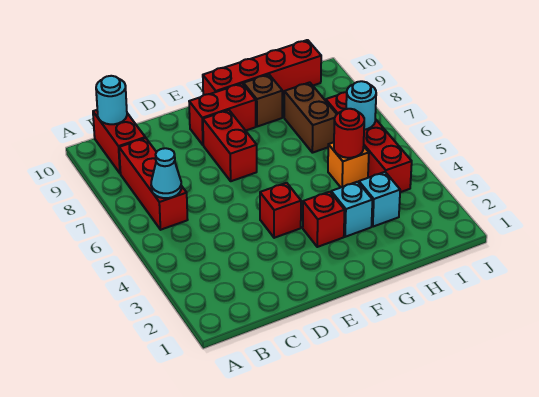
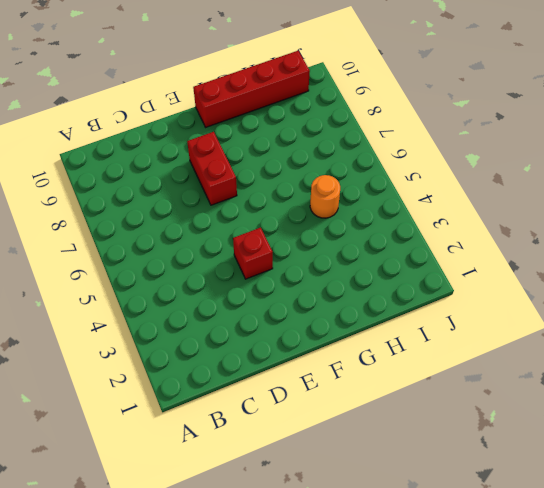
orange round brick H5 level 1 -> orange brick H5 level 1
none -> red brick B6:B8 level 1
none -> red brick B9:B10 level 1
none -> red brick E9:F9 level 1

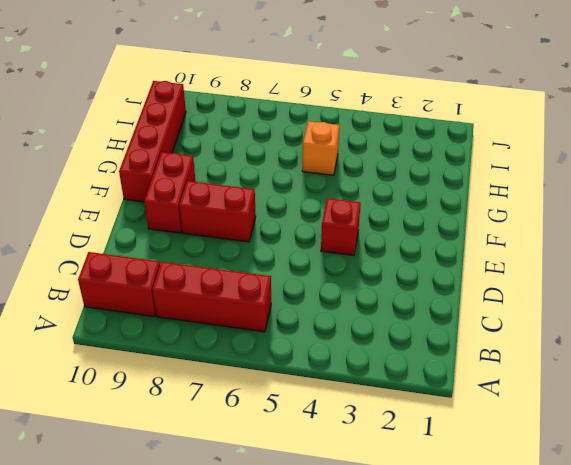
none -> red brick F3 level 1
none -> cyan brick G3 level 1
none -> brown brick G9 level 1

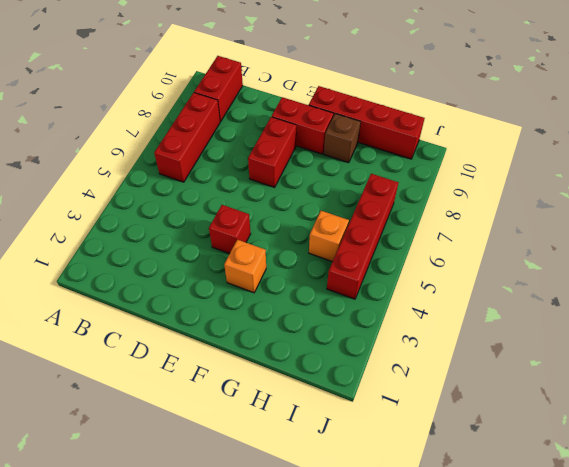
orange brick F3 level 1 -> red brick F3 level 1
none -> cyan brick G3 level 1
none -> cyan brick H3 level 1
none -> brown brick H7:H8 level 1

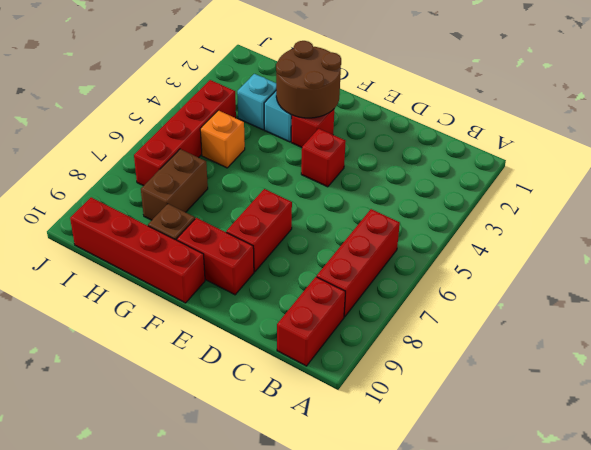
brown round brick F2:G3 level 2 -> none
none -> cyan cone B6 level 2
none -> cyan round brick B10 level 2
none -> red round brick H5 level 2

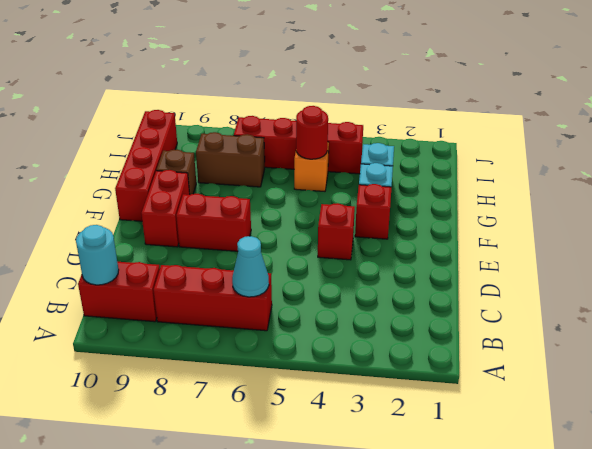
none -> cyan round brick I6 level 2

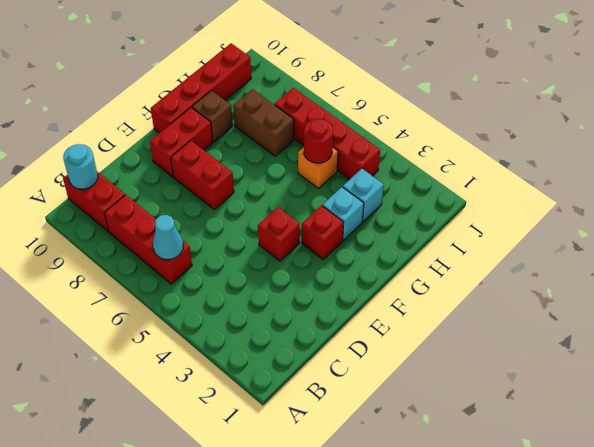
none -> cyan round brick I6 level 2

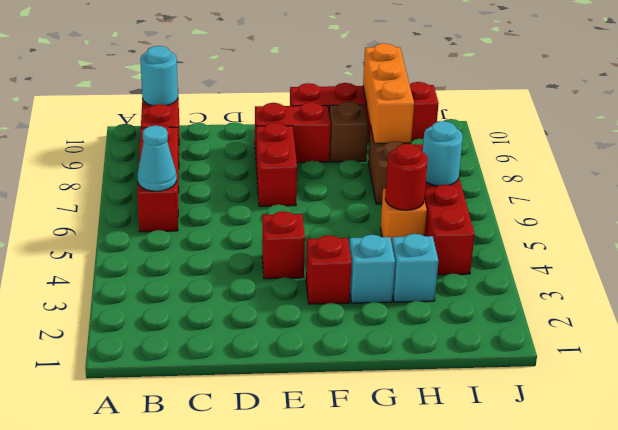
orange brick H8:H10 level 2 -> none

